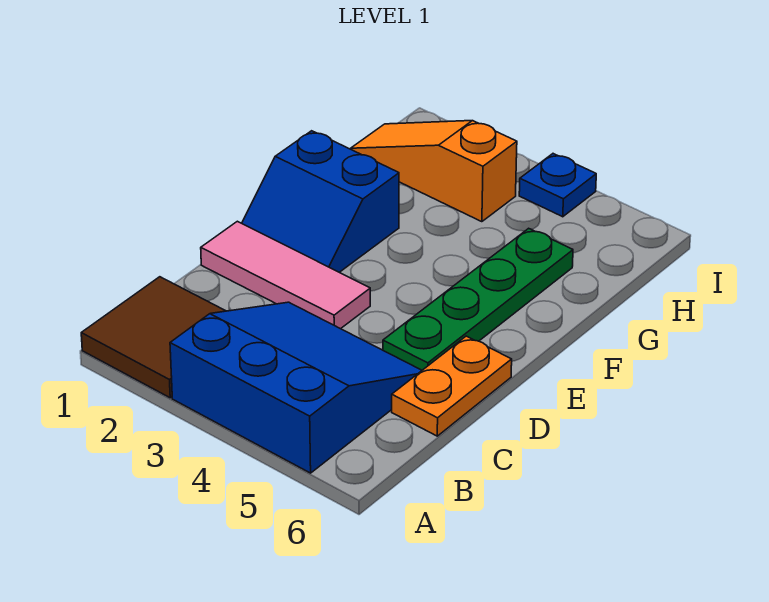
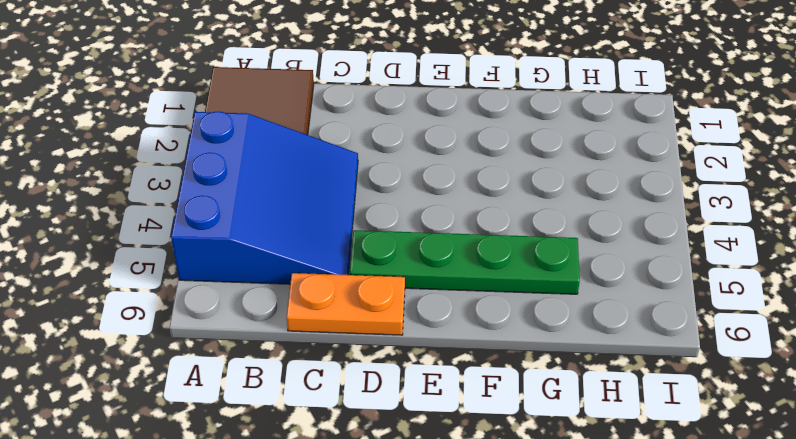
none -> pink tile D1:D3 level 1
none -> blue slope E1:F2 level 1 top F

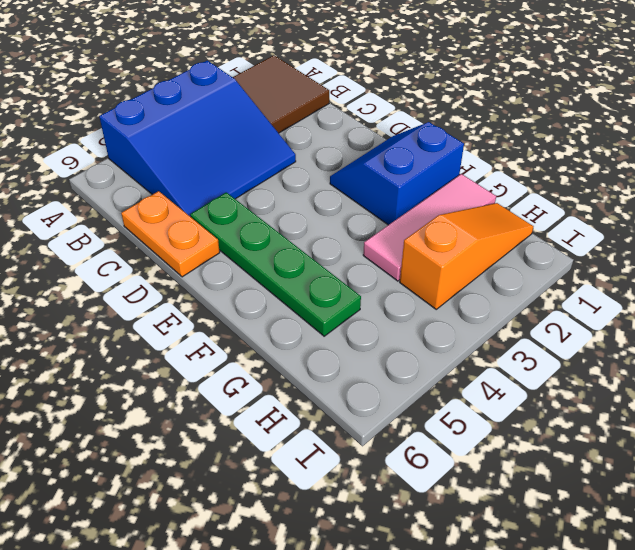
pink tile G1:G3 level 1 -> pink tile D1:D3 level 1
none -> blue plate I4 level 1

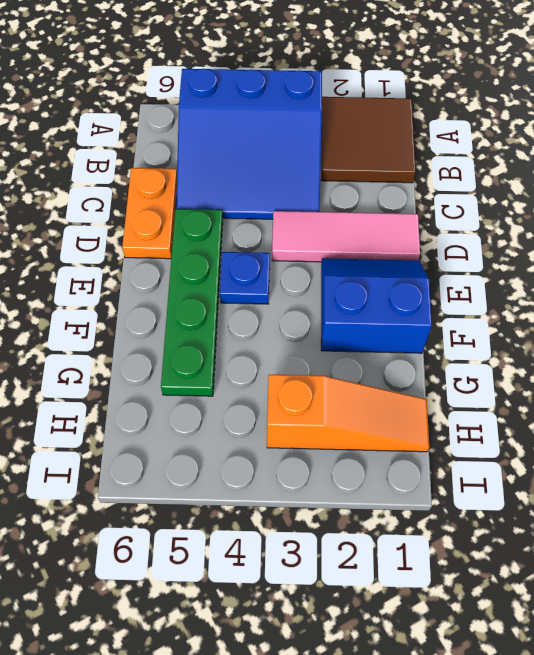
blue plate E4 level 1 -> blue plate I4 level 1

